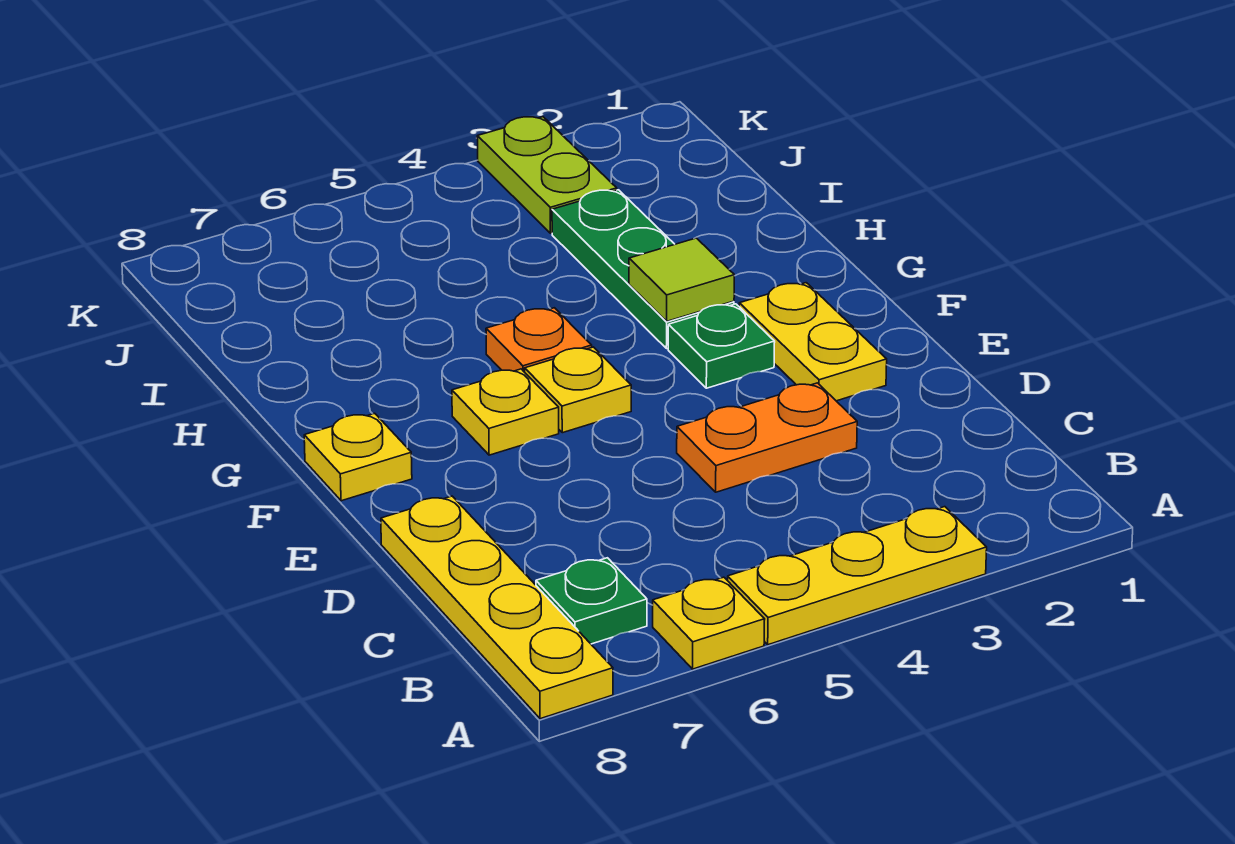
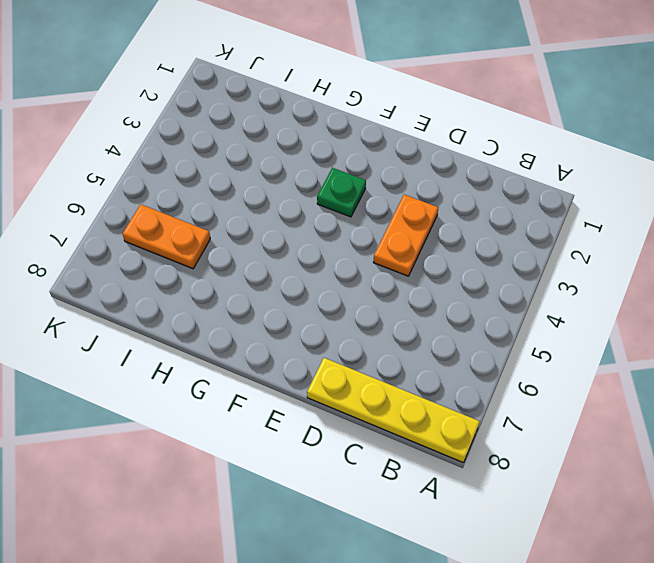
orange plate I6:J6 level 1 -> none
none -> yellow plate A3:A5 level 1
none -> yellow plate A6 level 1
none -> green plate B7 level 1

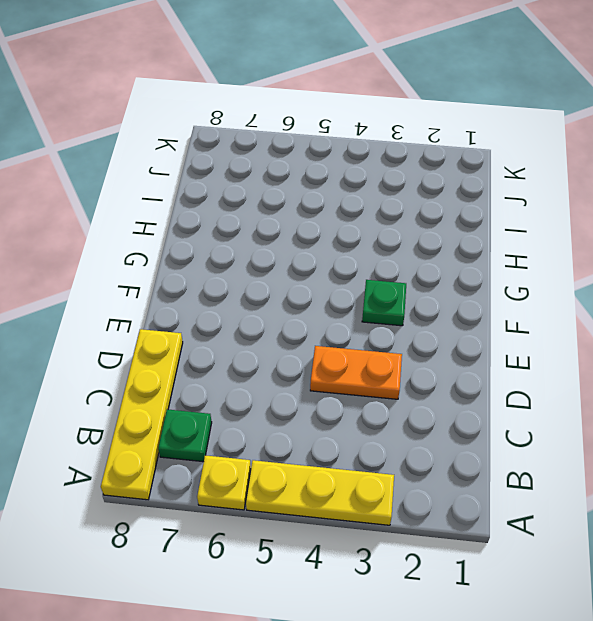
none -> yellow plate E2:F2 level 1
none -> yellow plate F5 level 1
none -> yellow plate F6 level 1

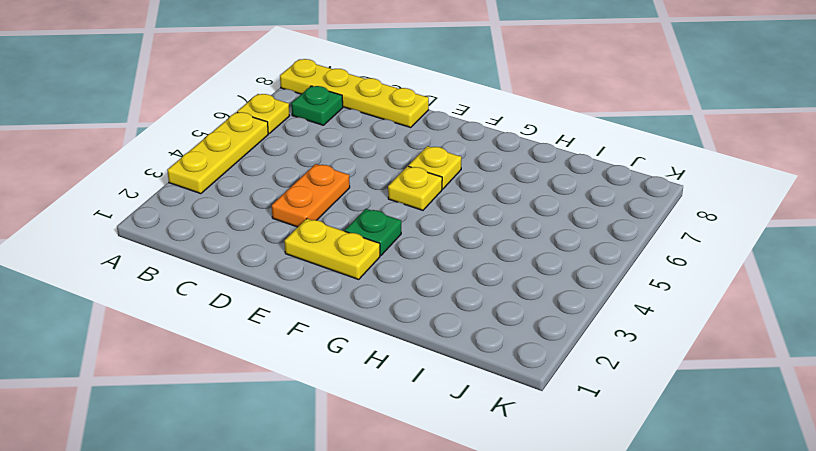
none -> yellow plate F8 level 1
none -> green plate G3:I3 level 1
none -> orange plate G5 level 1

